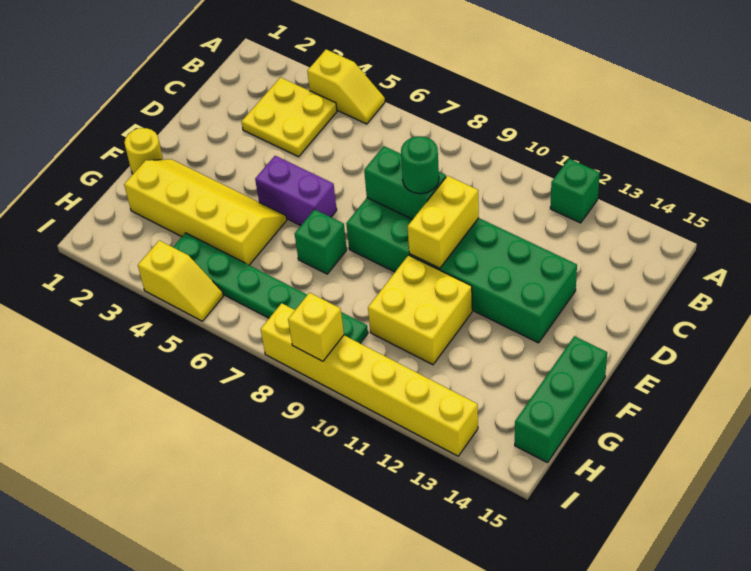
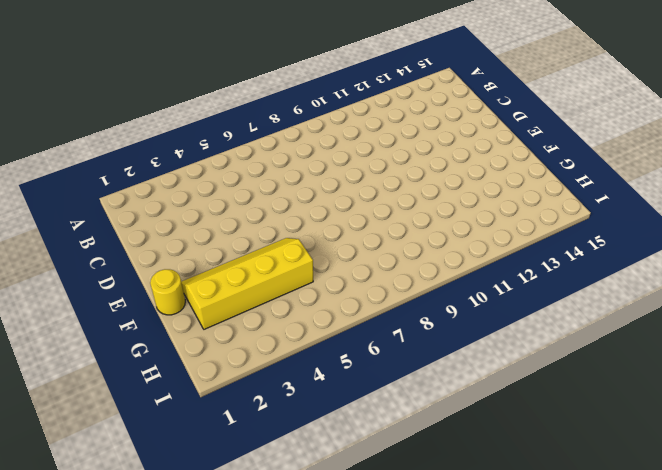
none -> yellow slope A4:A5 level 1 top 4
none -> green brick A12 level 1
none -> yellow plate B3:C4 level 1

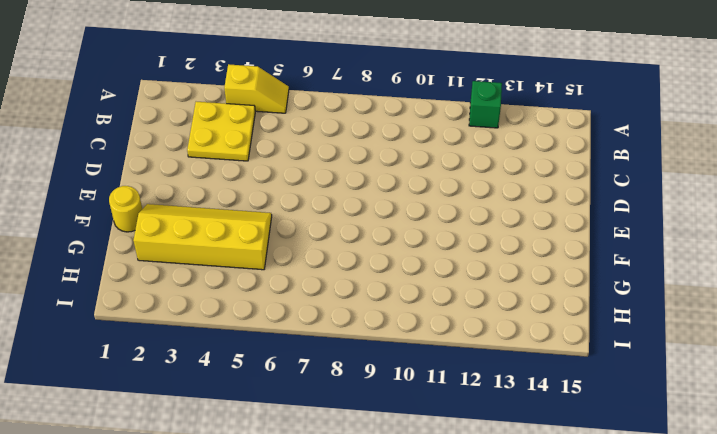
none -> green brick D8:E13 level 1
none -> purple brick E5:E6 level 1
none -> green brick F7 level 1

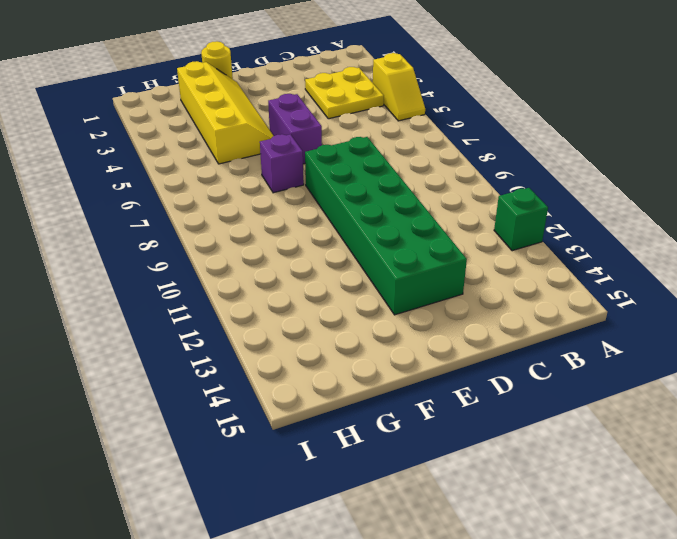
purple brick F7 level 1 -> green brick F7 level 1
none -> yellow brick F10:G11 level 1
none -> green brick F15:H15 level 1
none -> green plate H4:H9 level 1

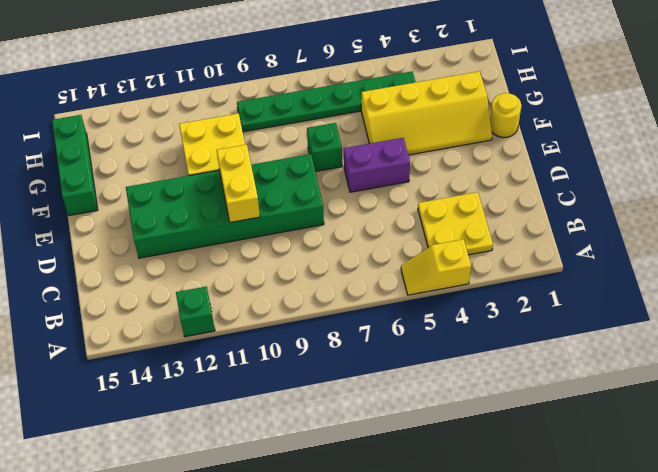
none -> yellow slope I4:I5 level 1 top 4
none -> yellow brick I8:I13 level 1
none -> green brick D8:D9 level 2

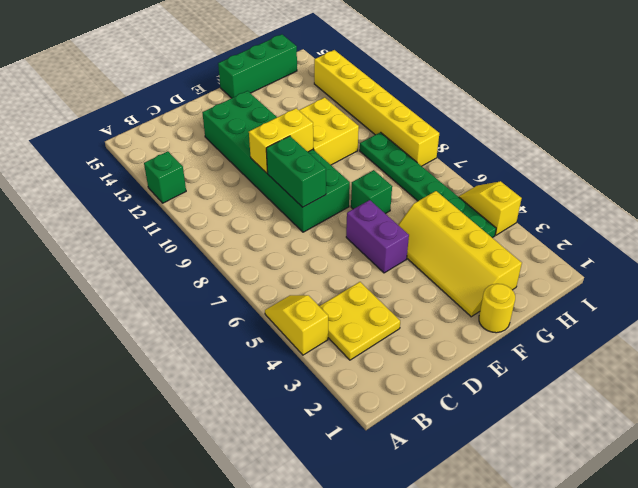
none -> yellow brick I9 level 2
none -> green round brick D9 level 3

